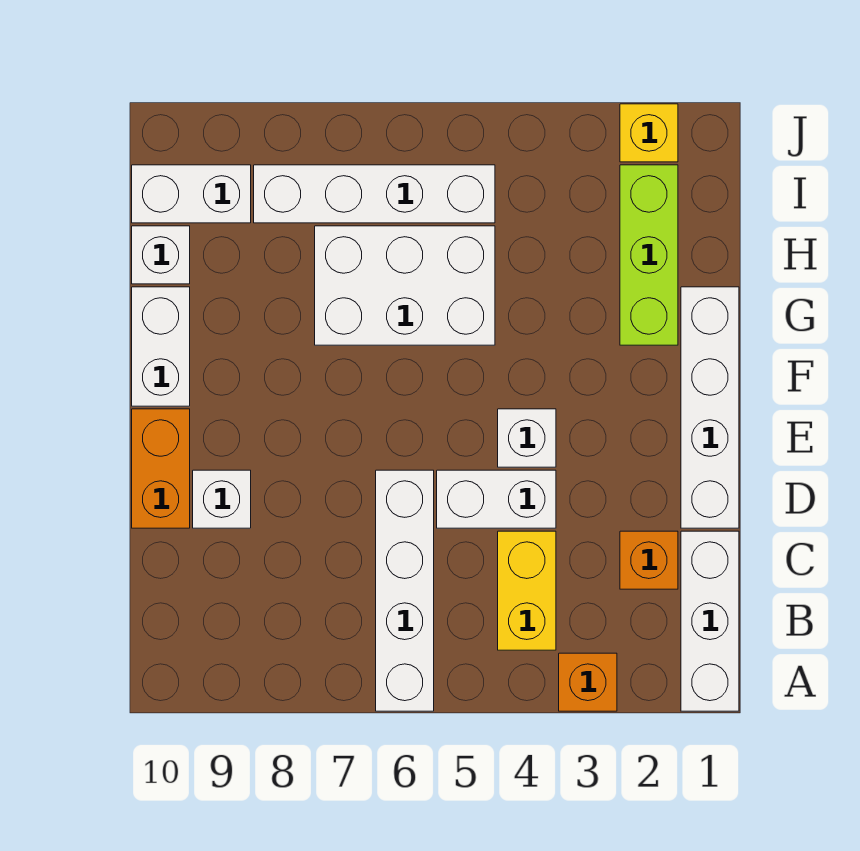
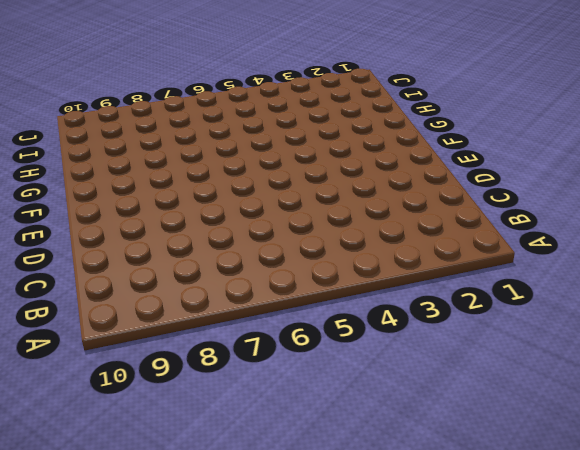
none -> white brick A1:C1 level 1
none -> orange brick A3 level 1
none -> white brick A6:D6 level 1

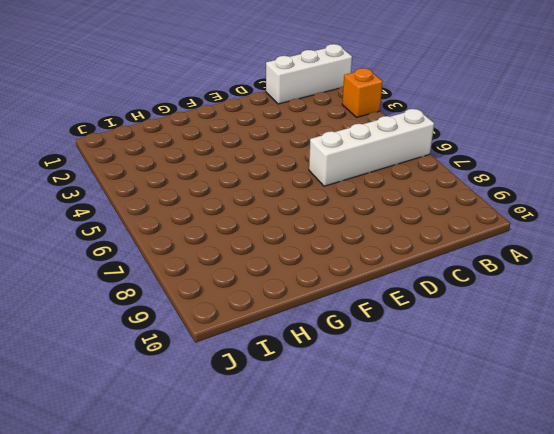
none -> yellow brick B4:C4 level 1
none -> orange brick C2 level 1
none -> white brick D1:G1 level 1

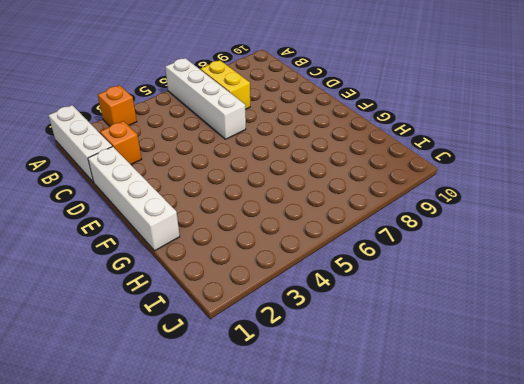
yellow brick B7:C7 level 1 -> yellow brick B4:C4 level 1
none -> white brick D4:D5 level 1
none -> white brick D9 level 1
none -> orange brick D10:E10 level 1

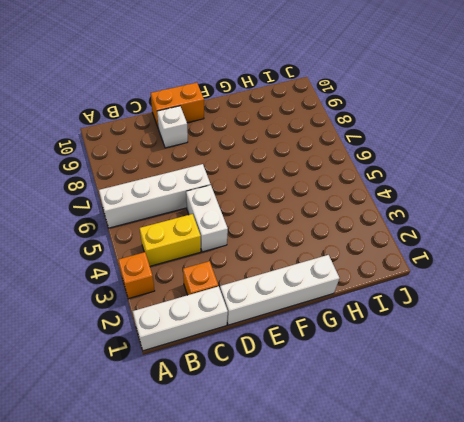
none -> white brick E4 level 1
none -> white brick F10:G10 level 1
none -> lime brick G2:I2 level 1

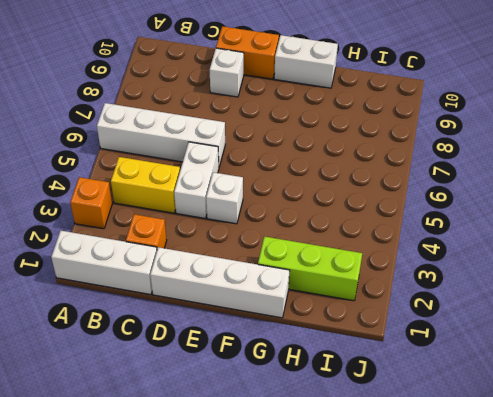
none -> white brick G5:H7 level 1
none -> white brick H10 level 1
none -> white brick I5:I8 level 1

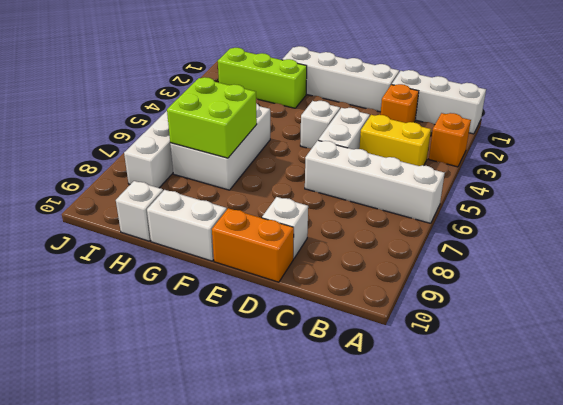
lime brick G6:H7 level 2 -> none
none -> white brick I9:I10 level 1
none -> yellow brick J2 level 1

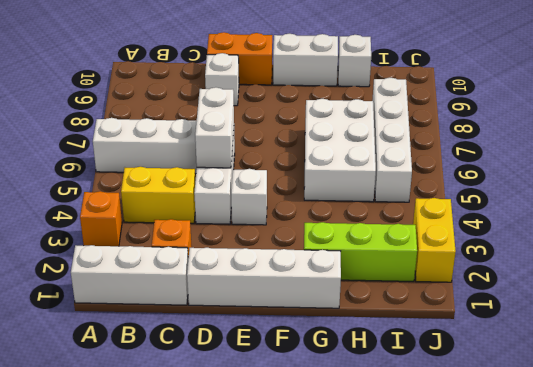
white brick D5:D6 level 2 -> white brick I9:I10 level 1
yellow brick J2:J3 level 1 -> yellow brick J2 level 1

